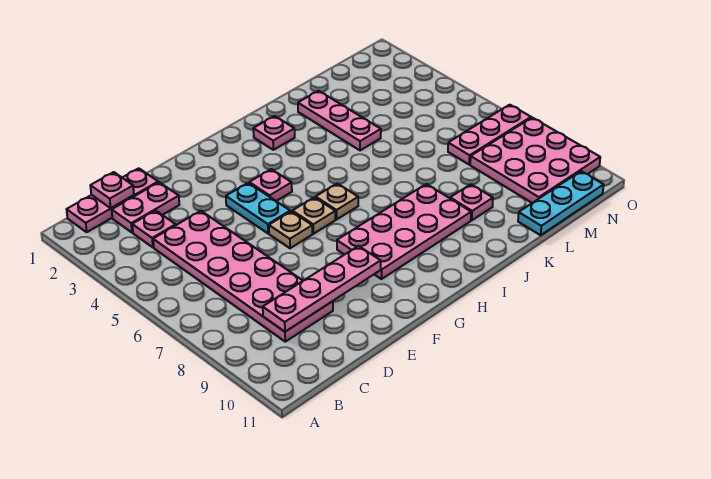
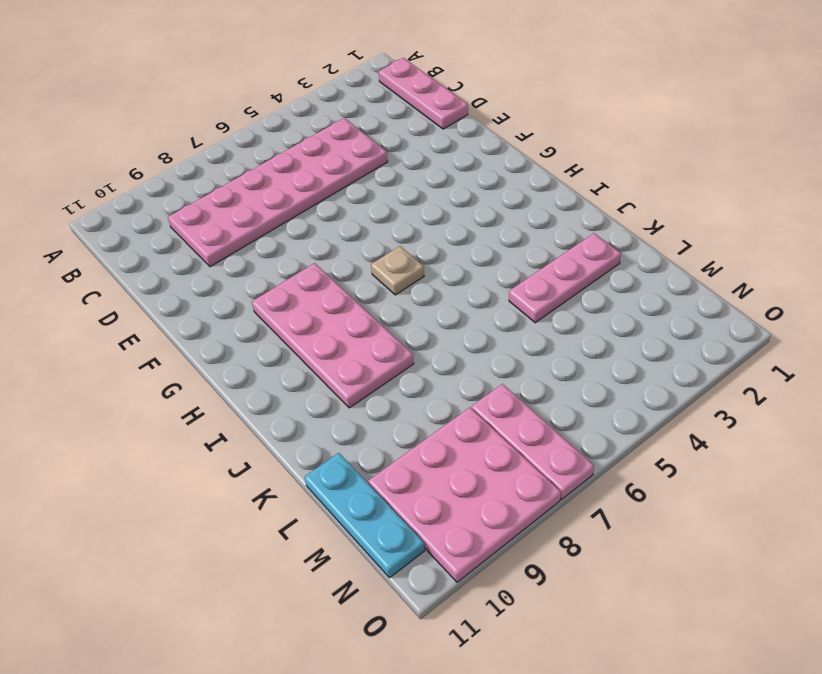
none -> pink plate C2:D2 level 1
none -> pink plate C3 level 1
none -> cyan plate F4:F5 level 1

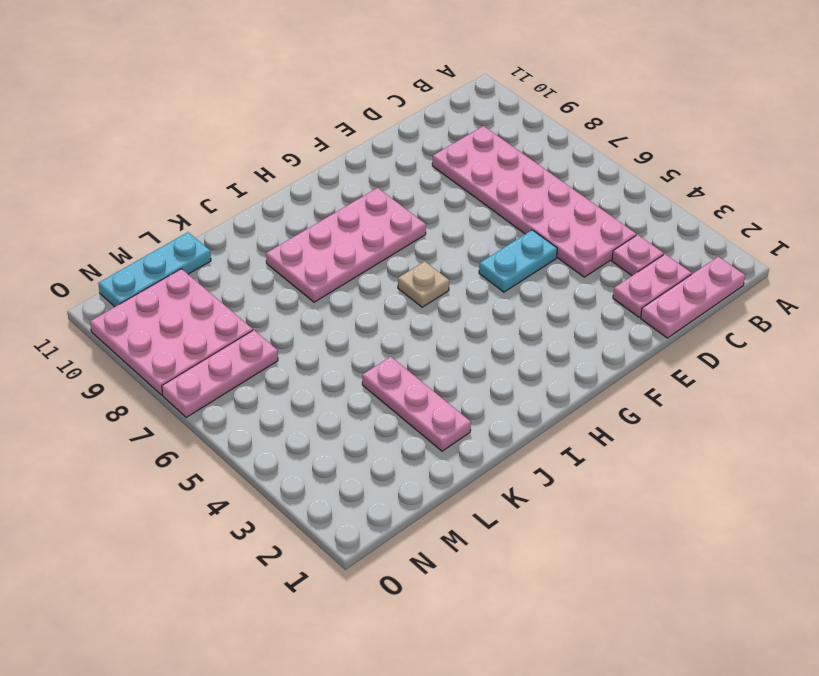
cyan plate E5:F5 level 1 -> cyan plate F4:F5 level 1
none -> tan plate F6 level 1
none -> pink plate G4 level 1
none -> tan plate G6 level 1

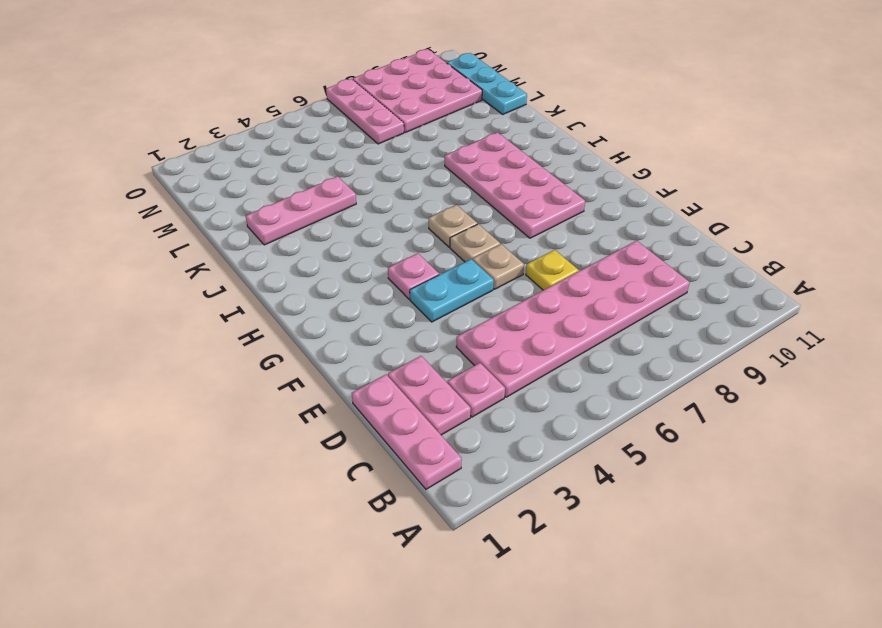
yellow plate E7 level 1 -> none
none -> pink plate I2 level 1
none -> pink plate K9 level 1
none -> pink plate C1 level 2

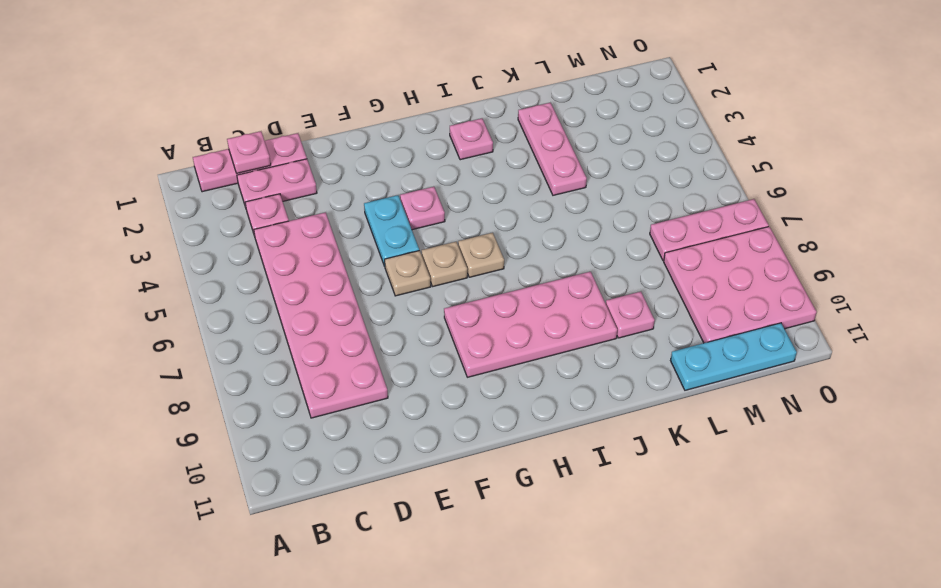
none -> pink plate C9:F9 level 2

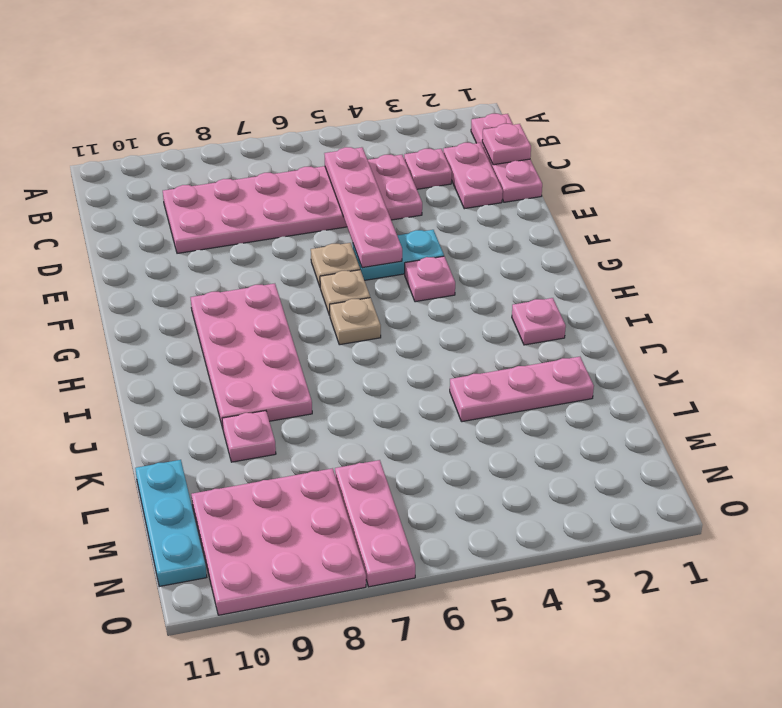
pink plate C5:F5 level 2 -> pink plate C9:F9 level 2

